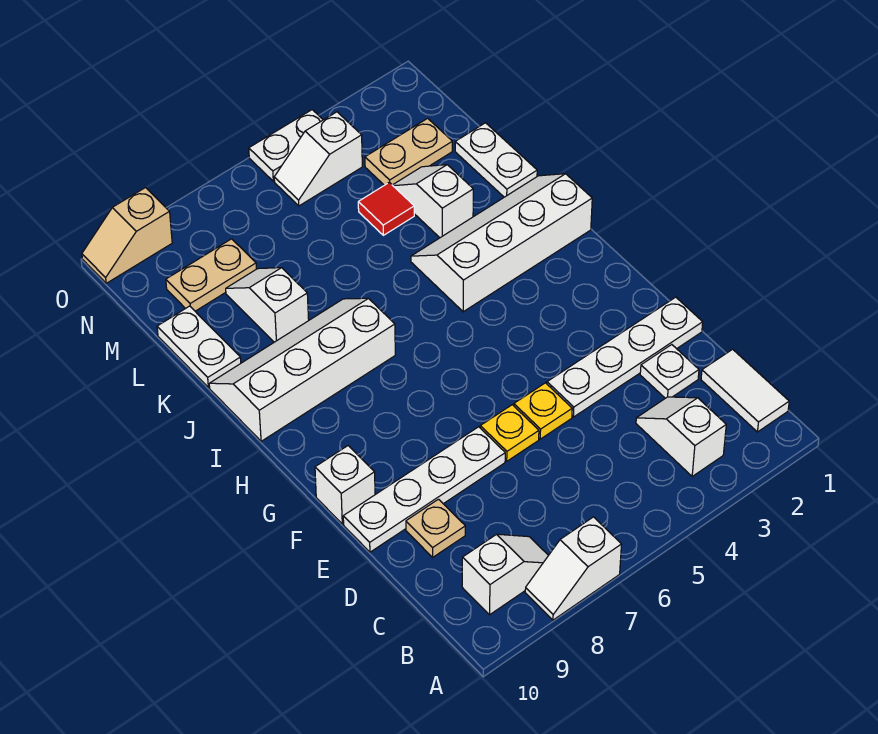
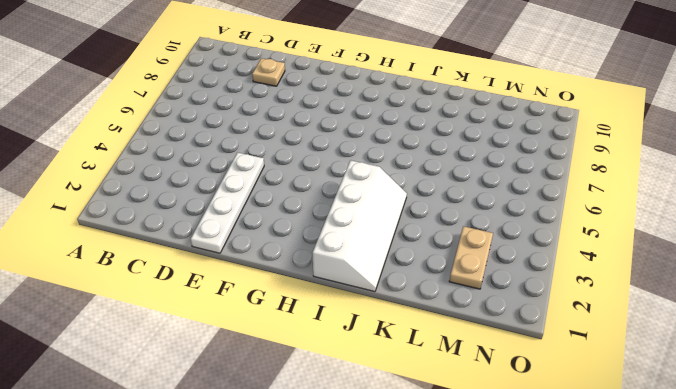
none -> white slope A7:A8 level 1 top 7
none -> white tile B1:C1 level 1
none -> white slope B3:C3 level 1 top B

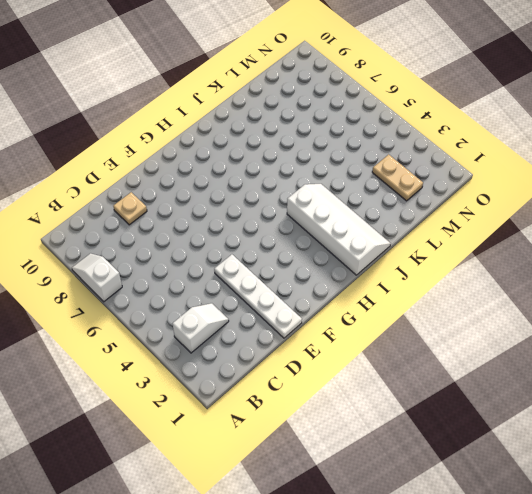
none -> white tile B1:C1 level 1
none -> white slope B8:B9 level 1 top 9
none -> white plate D2 level 1

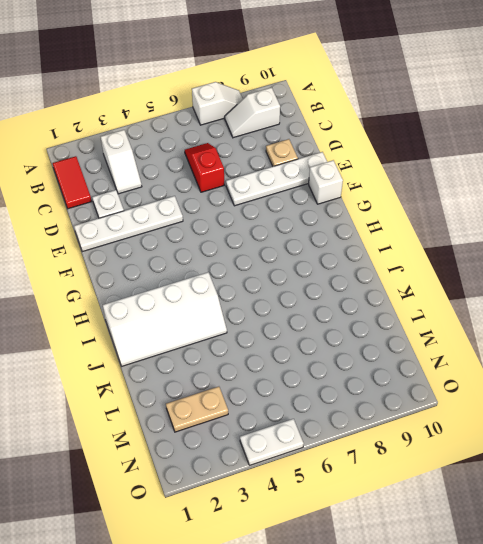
red tile B1:C1 level 1 -> white tile B1:C1 level 1
red slope C6:D6 level 1 top D -> none
none -> yellow plate E5 level 1
none -> yellow plate E6 level 1
none -> white slope I7:J10 level 1 top I

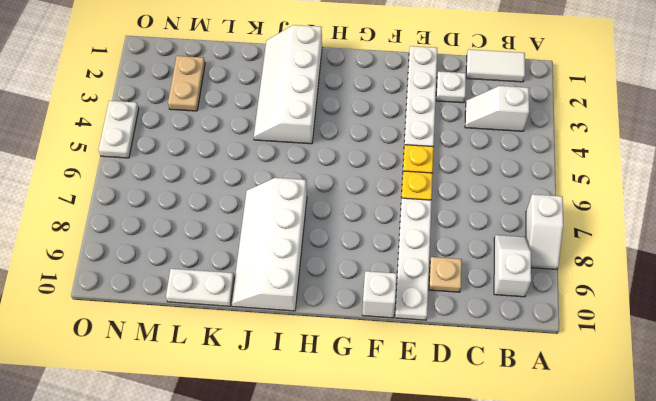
none -> white plate K1:L1 level 1
none -> white slope K3:L3 level 1 top K
none -> white slope K8:L8 level 1 top K

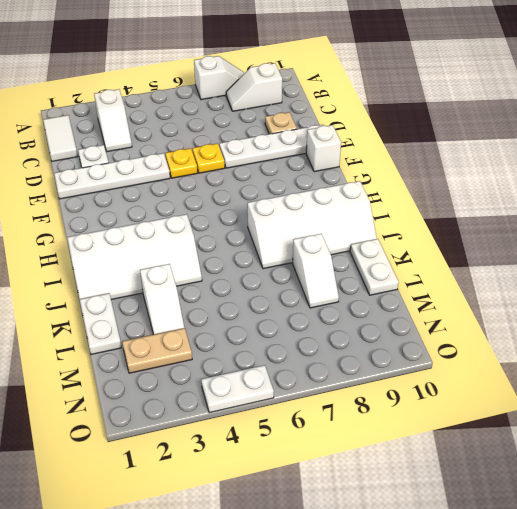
none -> red tile L4 level 1
none -> tan plate M8:M9 level 1
none -> white slope N4:N5 level 1 top 4

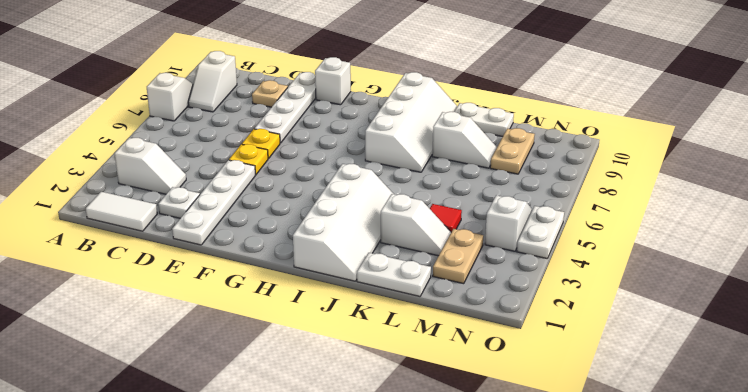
none -> tan slope O9:O10 level 1 top 9

